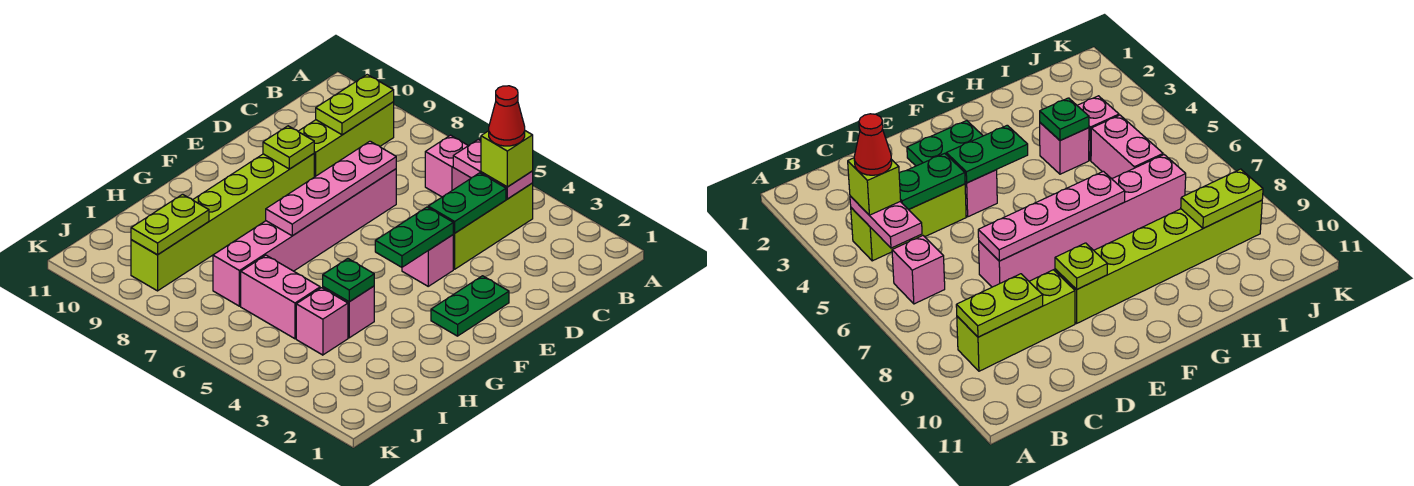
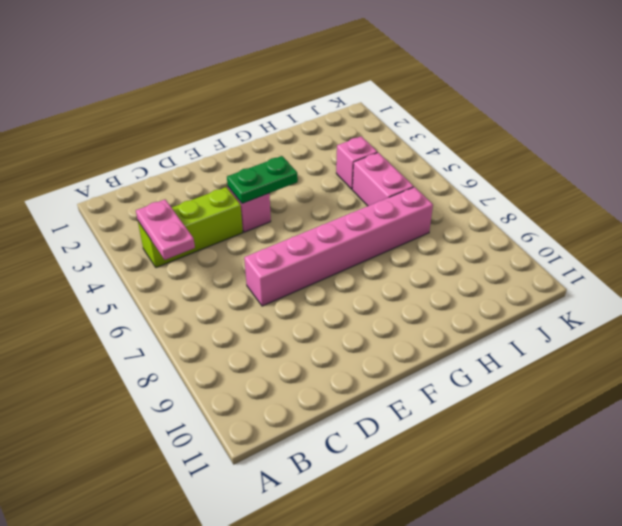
none -> pink brick B6 level 1
none -> lime brick B9:D9 level 1
none -> green plate E2:F2 level 1

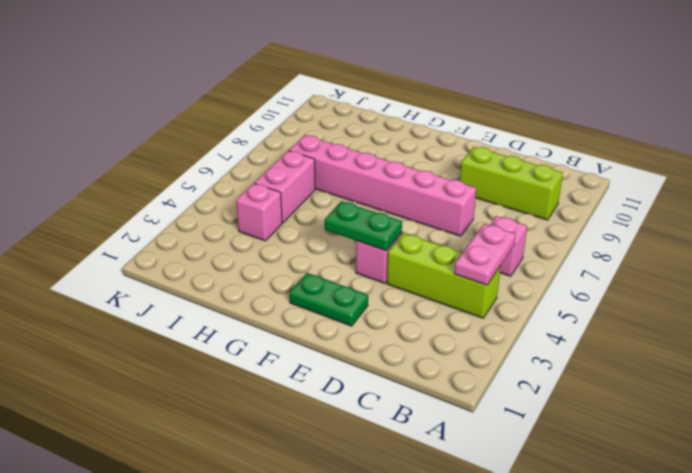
none -> lime brick E9:J9 level 1
none -> pink brick H4 level 1
none -> lime plate B9:C9 level 2

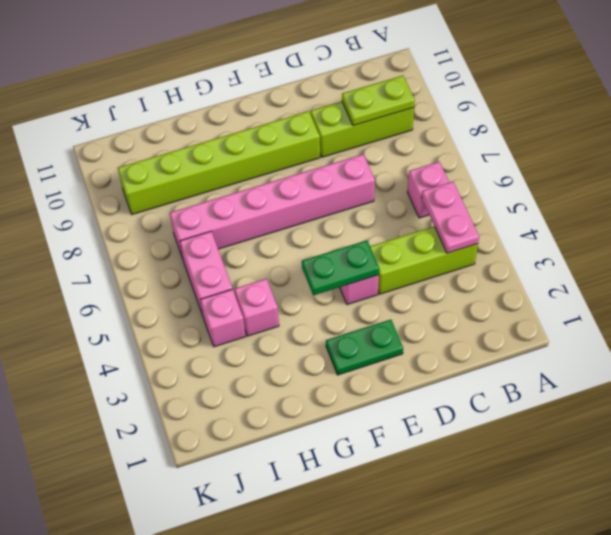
none -> green plate C4:D4 level 2
none -> pink plate D7:G7 level 2
none -> lime plate E9 level 2

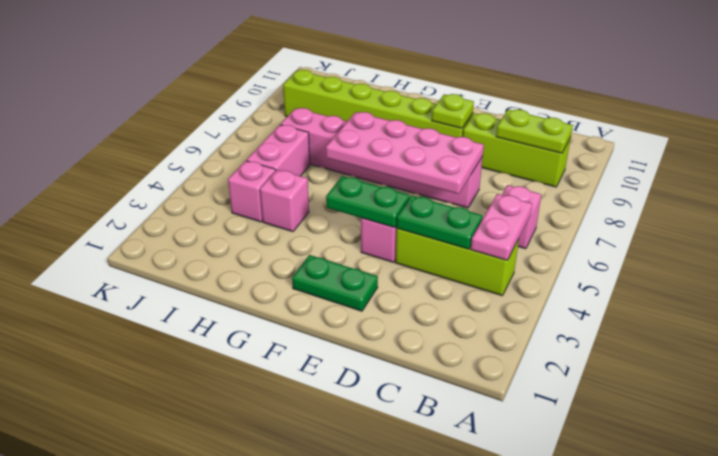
pink plate D6:G7 level 2 -> pink plate D7:G7 level 2
none -> green plate H4 level 2
none -> lime plate I9:J9 level 2
none -> lime brick B4 level 3

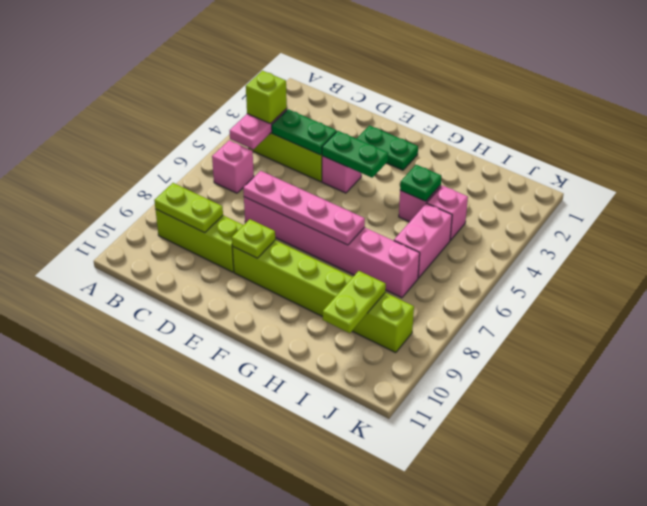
lime plate I9:I10 level 2 -> lime plate I9:J9 level 2
none -> red cone B4 level 4

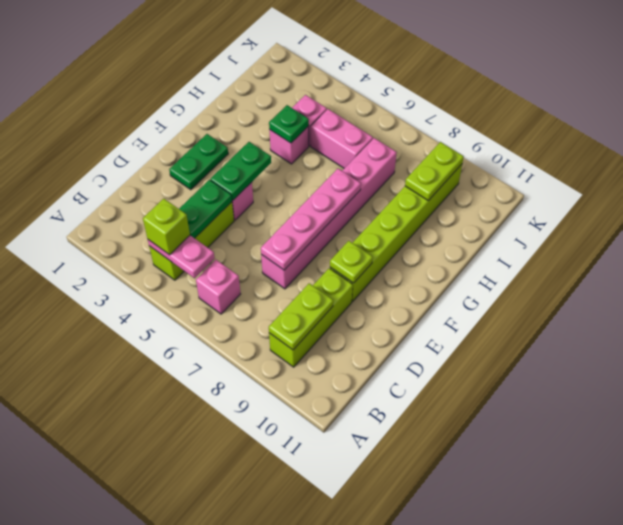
none -> red cone B4 level 4

